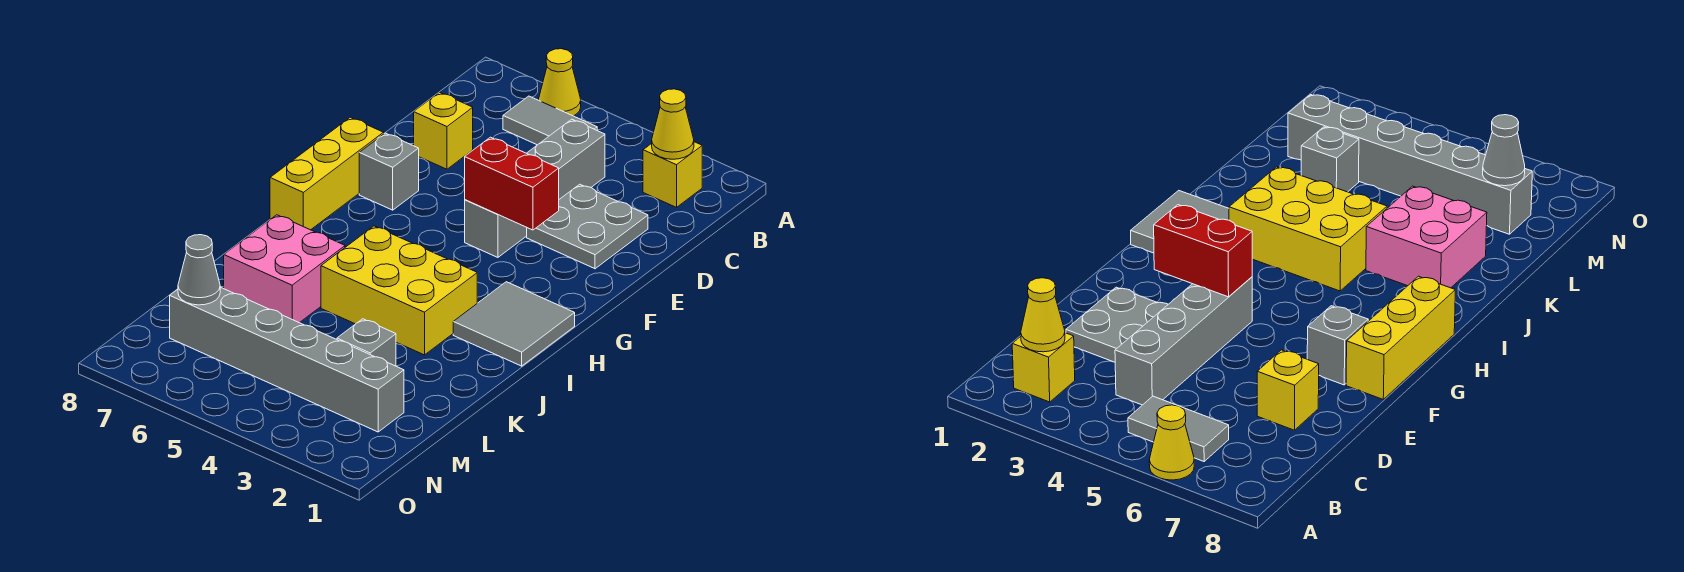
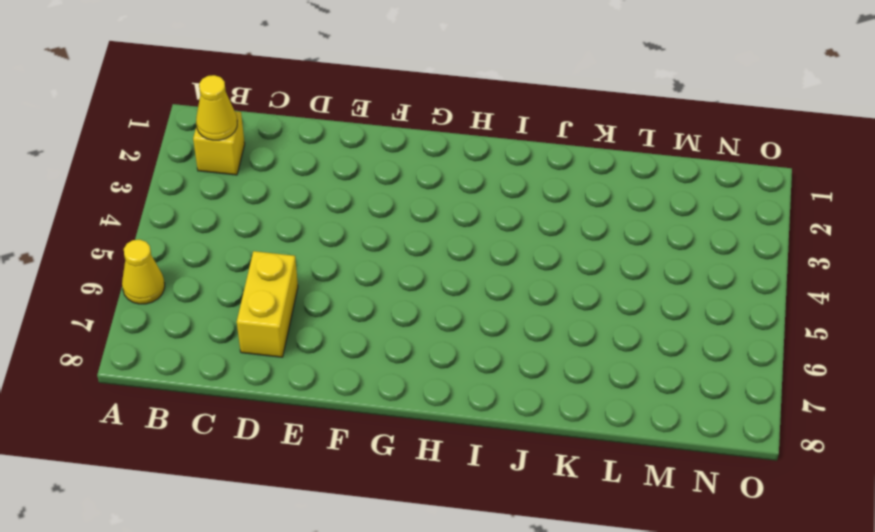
yellow brick D6:D7 level 1 -> yellow brick D7 level 1
none -> grey tile B5:B6 level 1
none -> grey brick C4:F4 level 1
none -> grey plate D2:E3 level 1

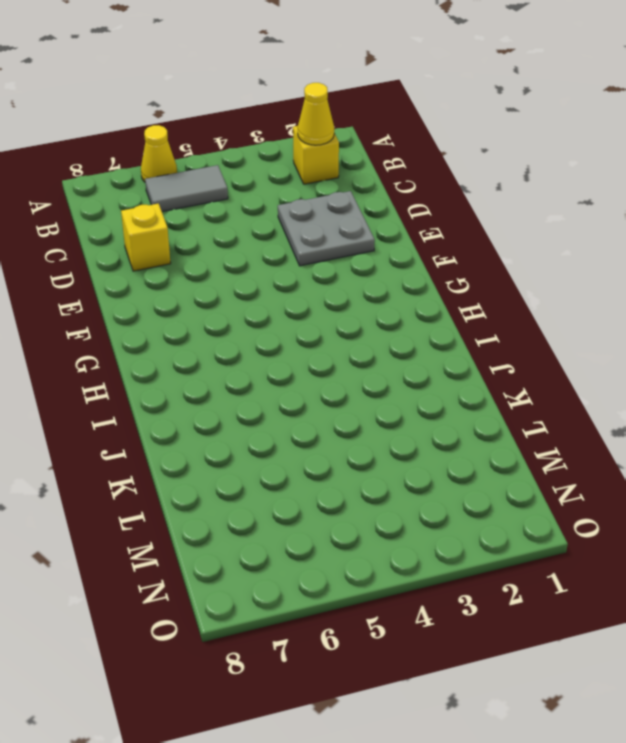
none -> grey brick C4:F4 level 1
none -> grey brick F7 level 1
none -> yellow brick F8:H8 level 1

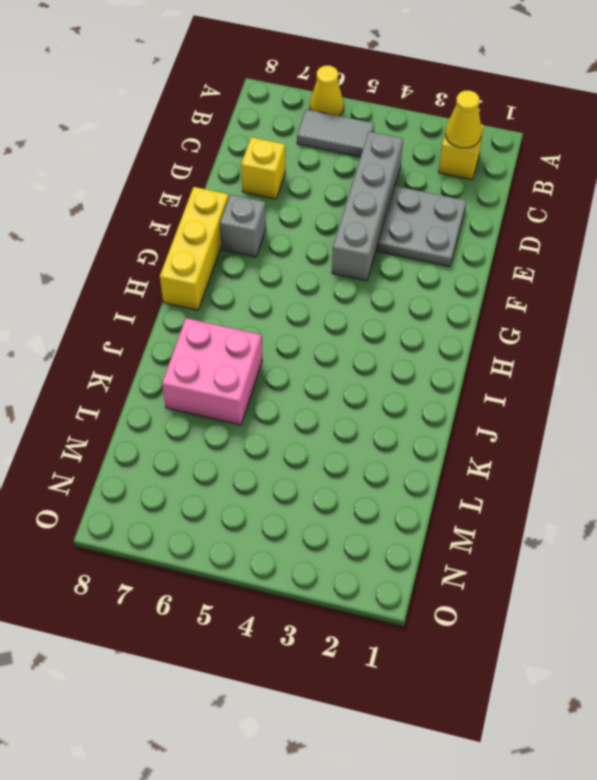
none -> grey tile H1:I2 level 1
none -> yellow brick I3:J5 level 1
none -> grey brick L3 level 1

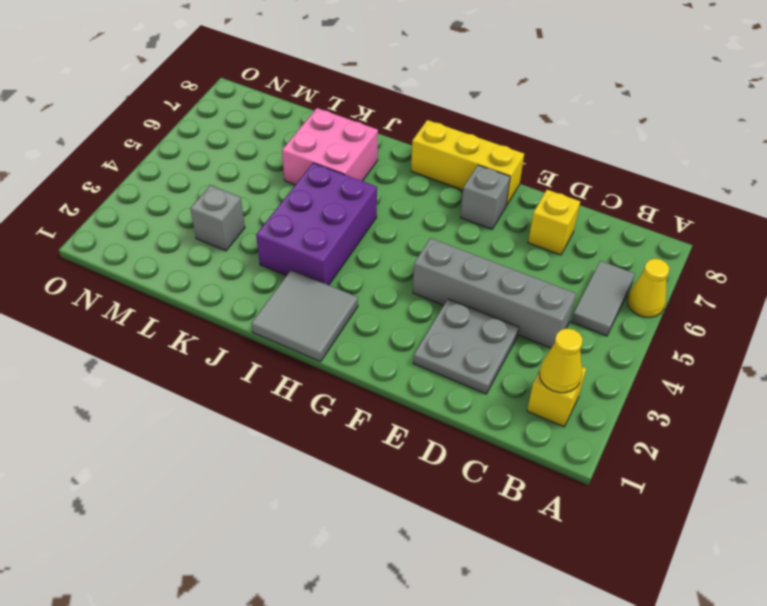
purple brick I3:J5 level 1 -> yellow brick I3:J5 level 1
none -> grey brick M2:M7 level 1
none -> red brick F3:F4 level 2
none -> grey cone M7 level 2

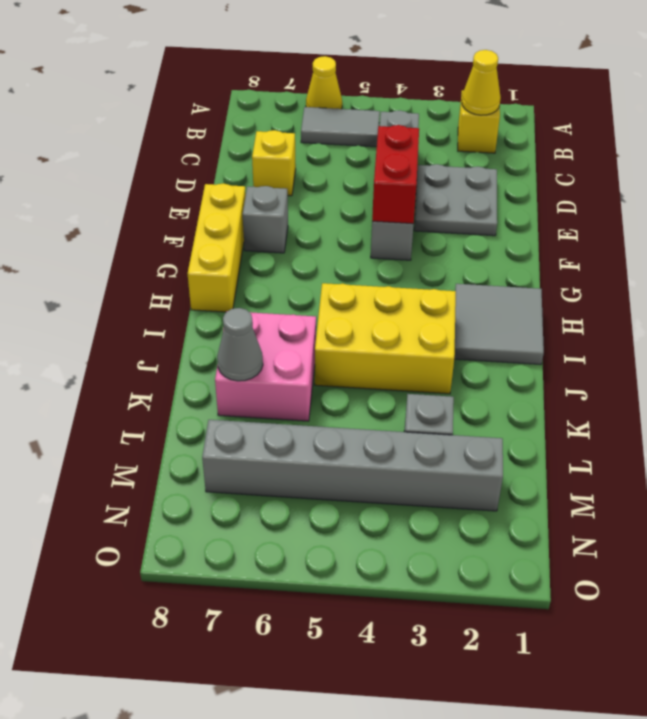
red brick E4:F4 level 2 -> red brick F3:F4 level 2
grey cone K7 level 2 -> grey cone M7 level 2

